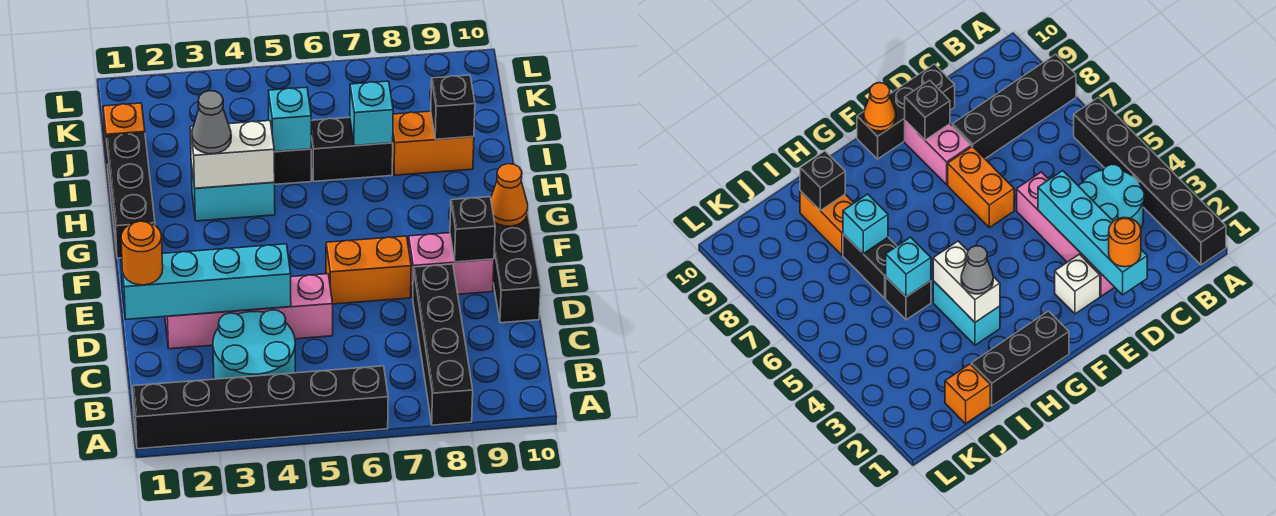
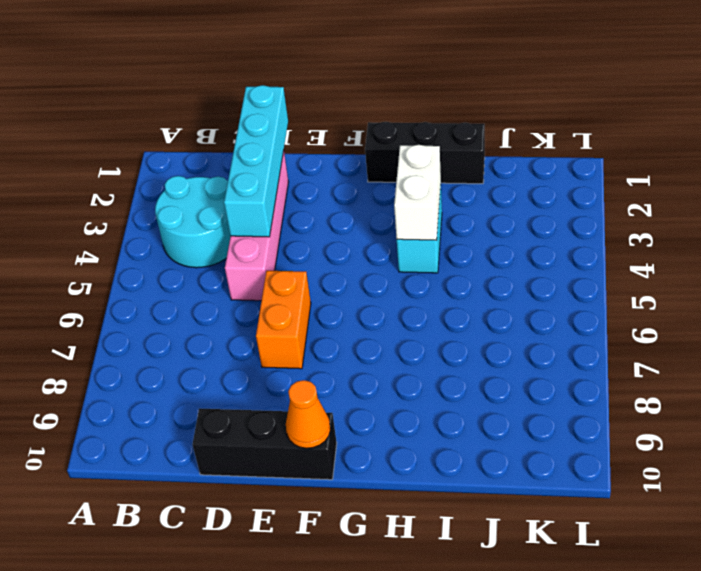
none -> black brick A1:A6 level 1
none -> black brick A8:D8 level 1
none -> white brick E2 level 1

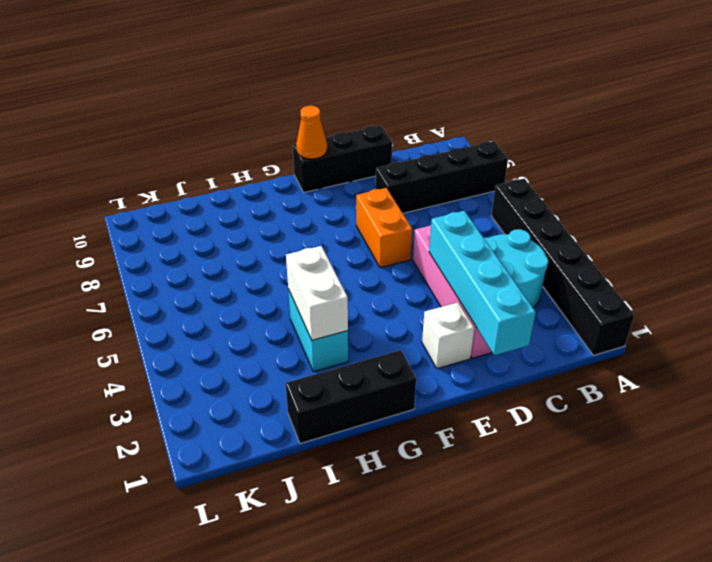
none -> pink brick E8:E9 level 1
none -> black brick I5 level 1
none -> black brick I6:I7 level 1

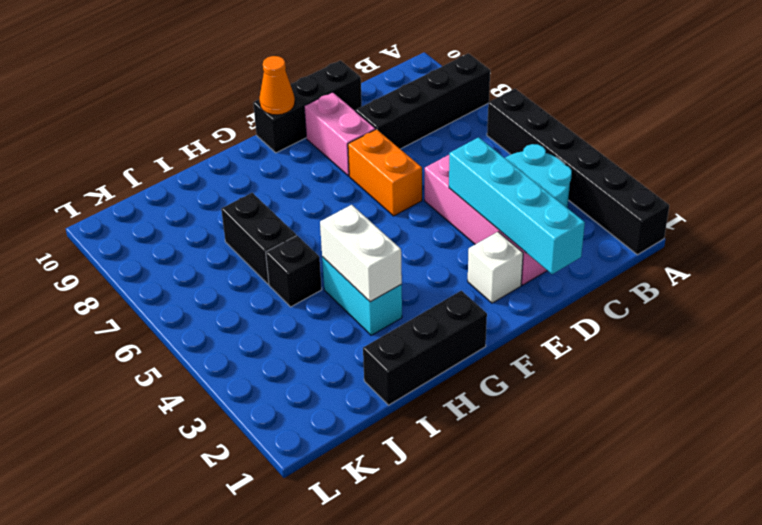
none -> orange brick I8:I9 level 1
none -> orange brick J1 level 1
none -> black brick E9 level 2

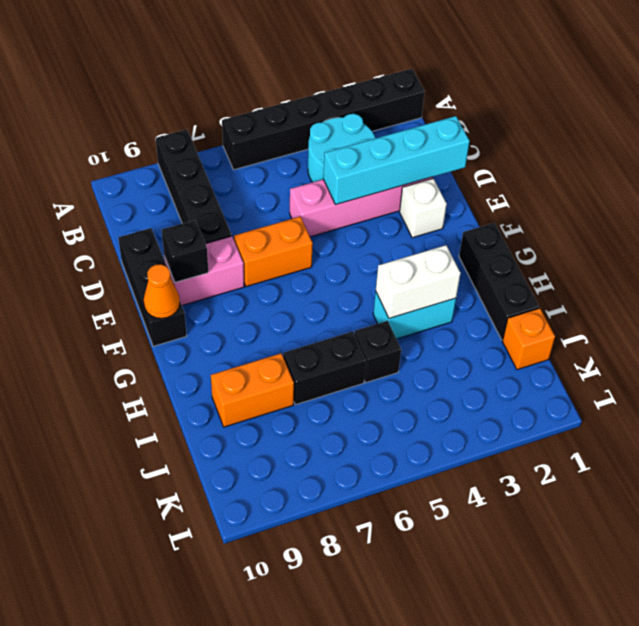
none -> cyan brick I5 level 2
none -> cyan brick I7 level 2
none -> black brick I9 level 2

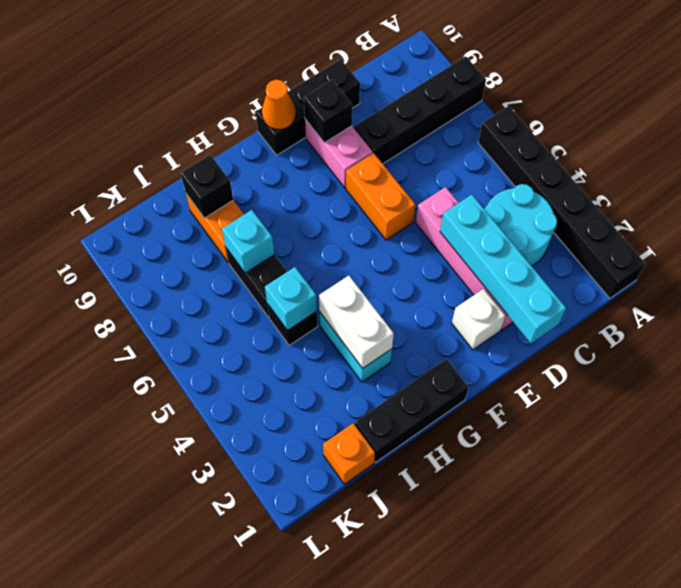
none -> orange round brick D1 level 3
none -> grey cone H3 level 3

